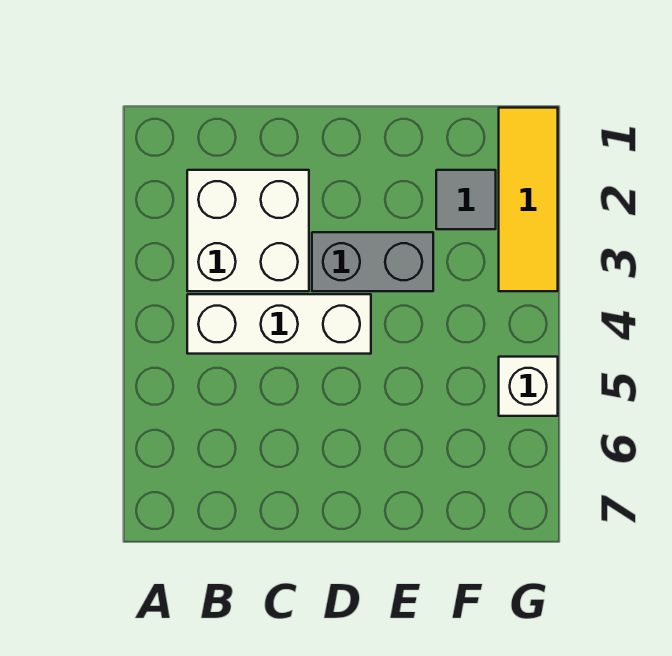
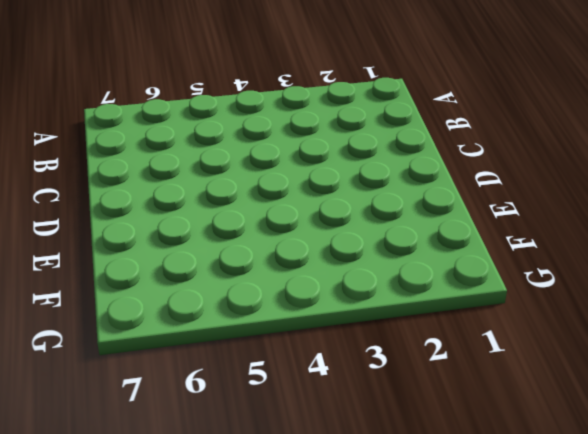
none -> white brick B2:C3 level 1
none -> white brick B4:D4 level 1

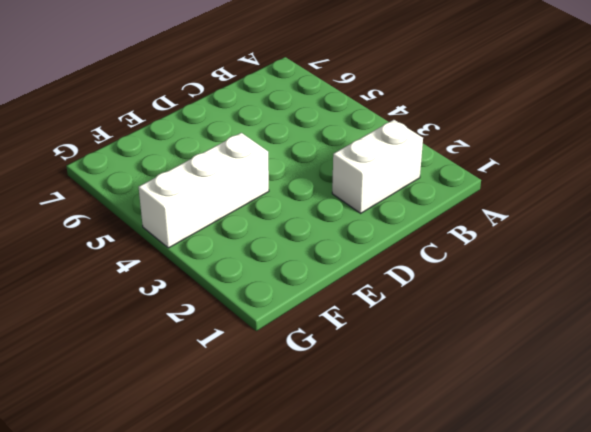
white brick B2:C2 level 1 -> white brick B2:C3 level 1
white brick E4:G4 level 1 -> white brick B4:D4 level 1
none -> grey brick D3:E3 level 1
none -> grey tile F2 level 1

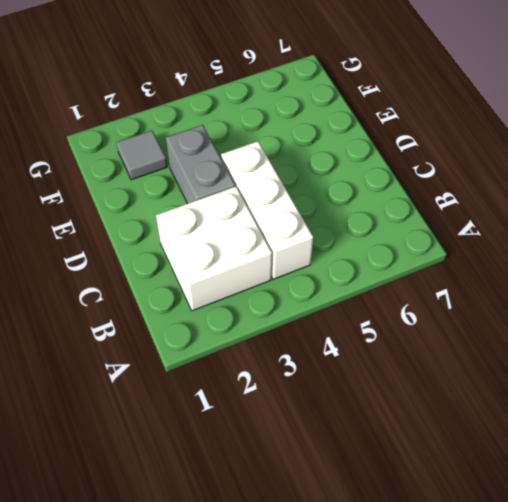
none -> yellow tile G1:G3 level 1
none -> white brick G5 level 1

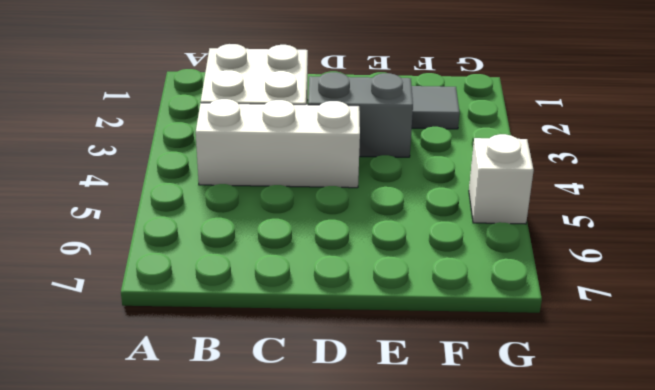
none -> yellow tile G1:G3 level 1

